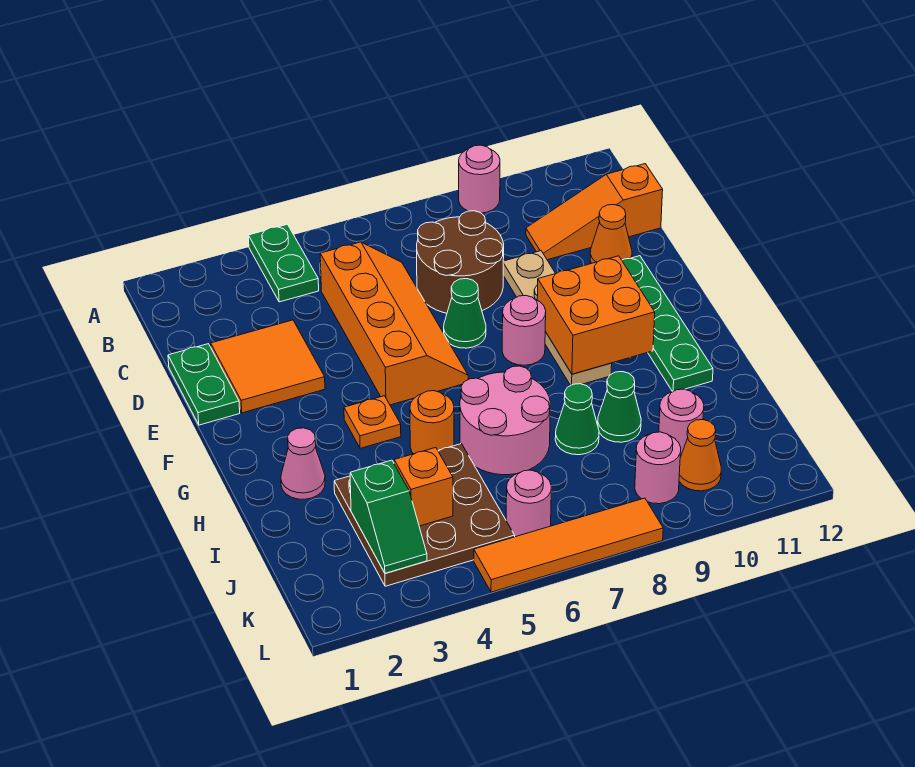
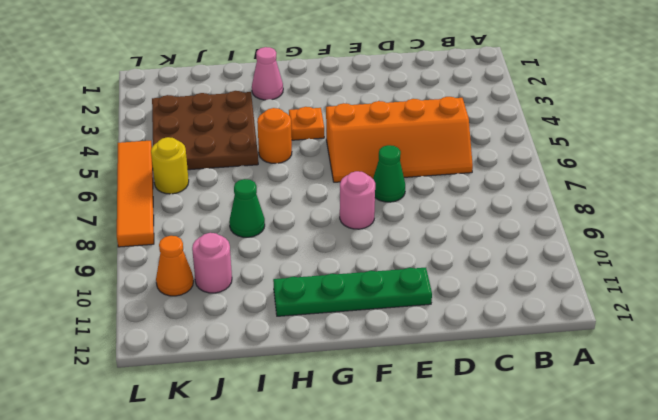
yellow round brick K6 level 1 -> pink round brick K6 level 1
none -> green plate A4:B4 level 1
none -> pink round brick A9 level 1
none -> brown round brick C7:D8 level 1

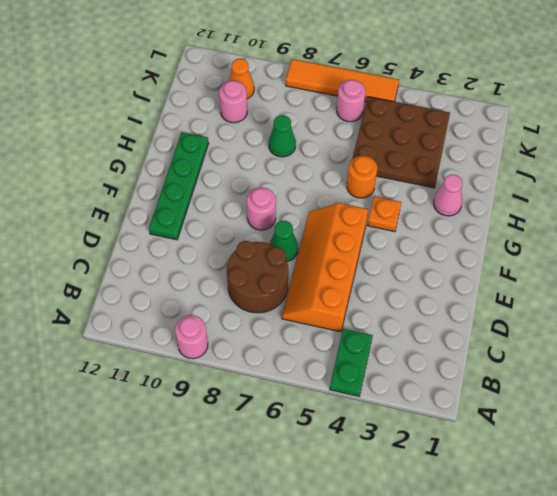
none -> orange slope C10:C12 level 1 top 12
none -> green plate D1:E1 level 1
none -> orange tile D2:E3 level 1

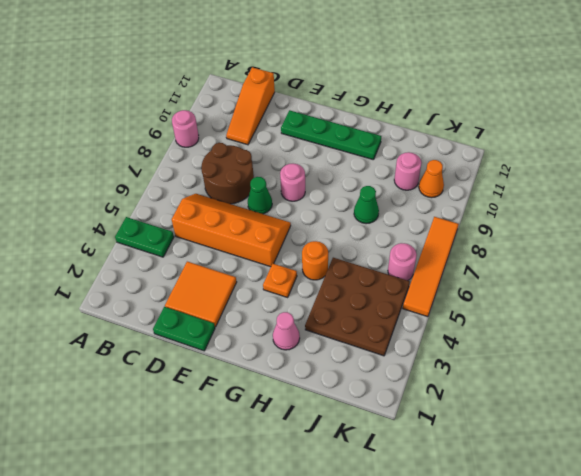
none -> tan plate D9:G9 level 1
none -> orange cone D11 level 1
none -> pink round brick H6:I7 level 1

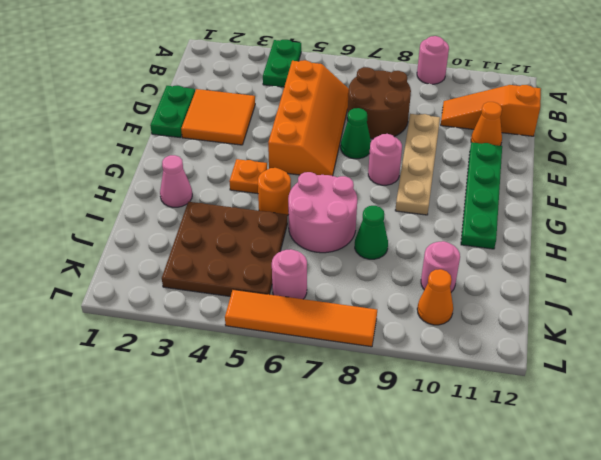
none -> green cone I9 level 1
none -> pink round brick K9 level 1
none -> orange brick F9:G10 level 2

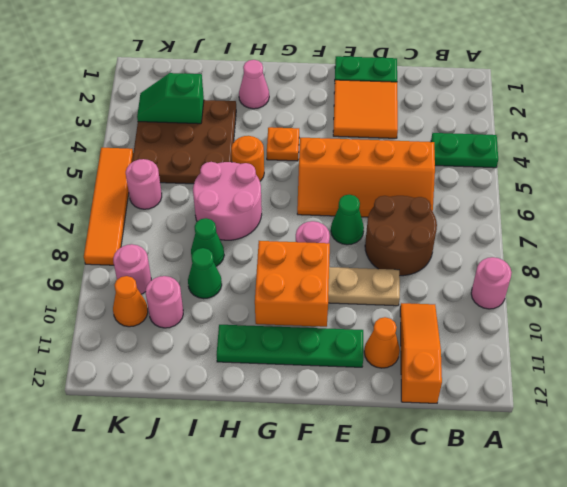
none -> orange brick J4 level 2

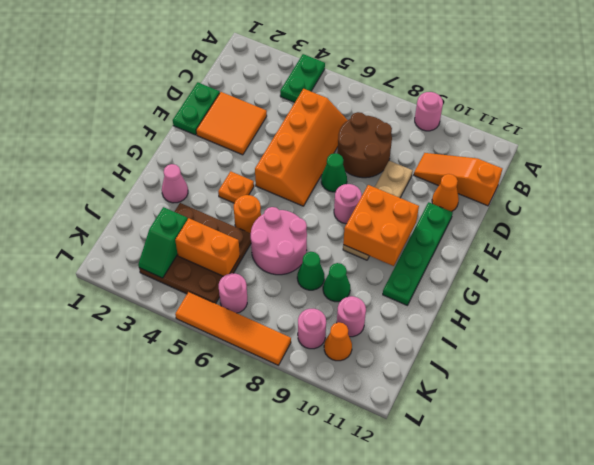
orange brick J4:J5 level 2 -> orange brick J4 level 2

